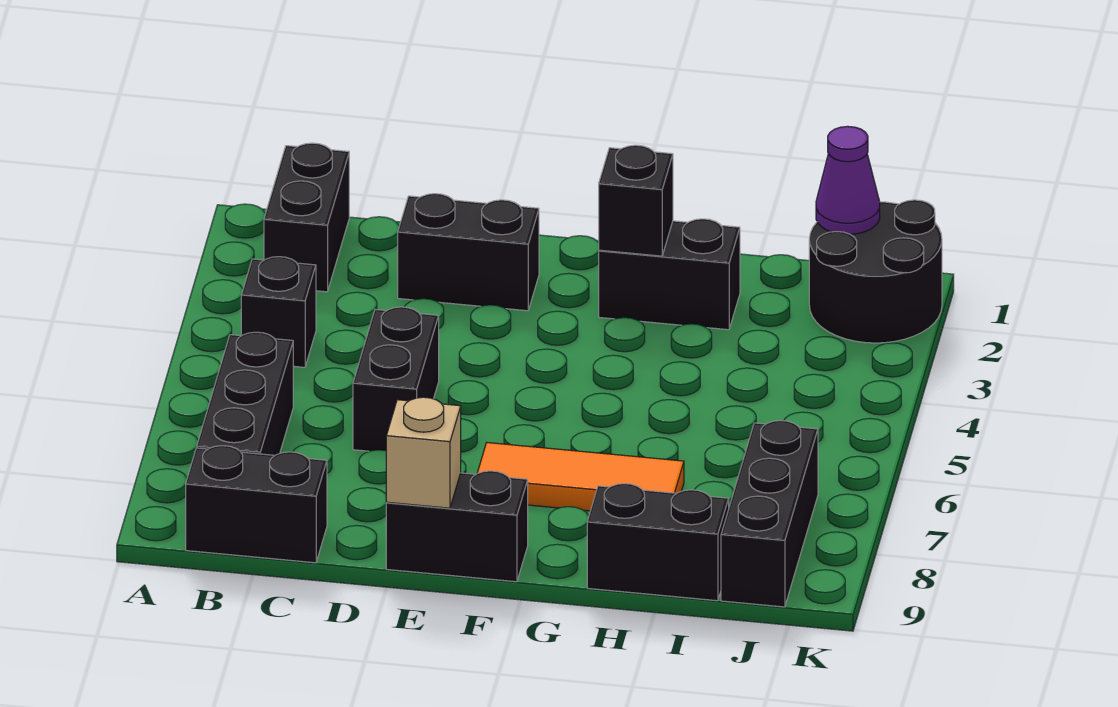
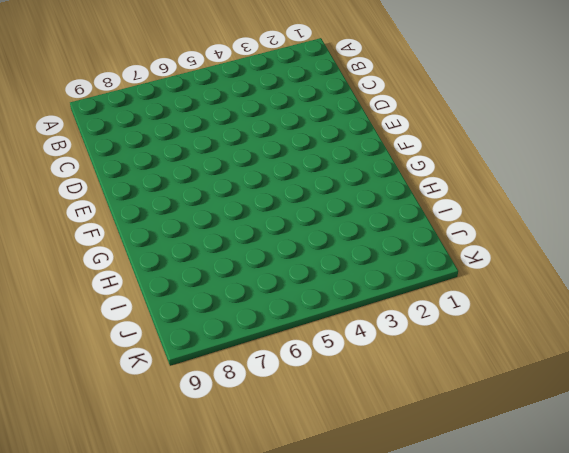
none -> black brick B1:B2 level 1
none -> black brick B4 level 1
none -> black brick B6:B8 level 1

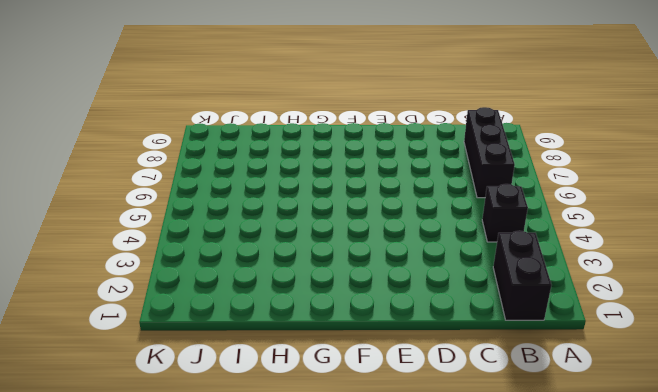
none -> black brick B9:C9 level 1
none -> black brick D2:E2 level 1
none -> black brick D5:D6 level 1

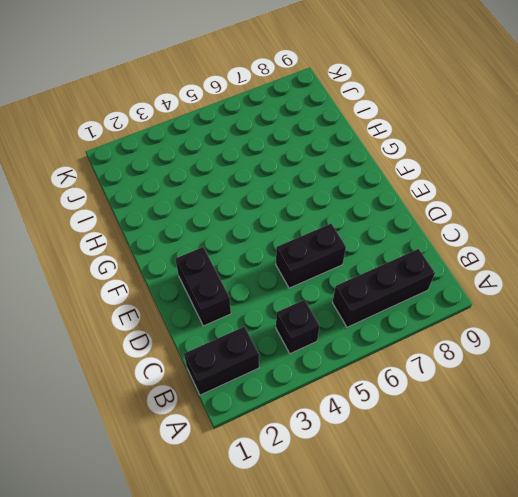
none -> black brick B9:C9 level 1
none -> black brick E9:F9 level 1
none -> orange tile F7:H7 level 1

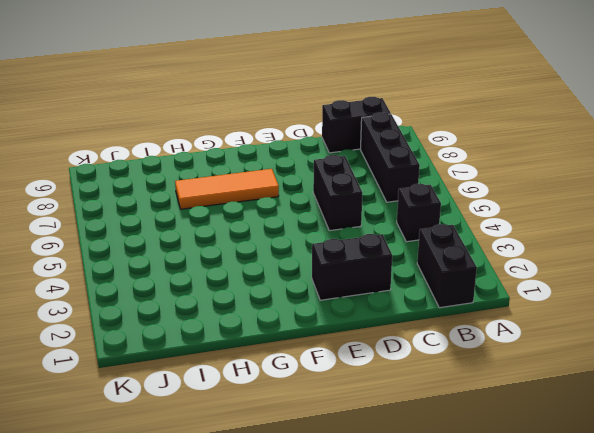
none -> black brick E9:F9 level 1
none -> black brick G2:H2 level 1
none -> black brick H9:I9 level 1

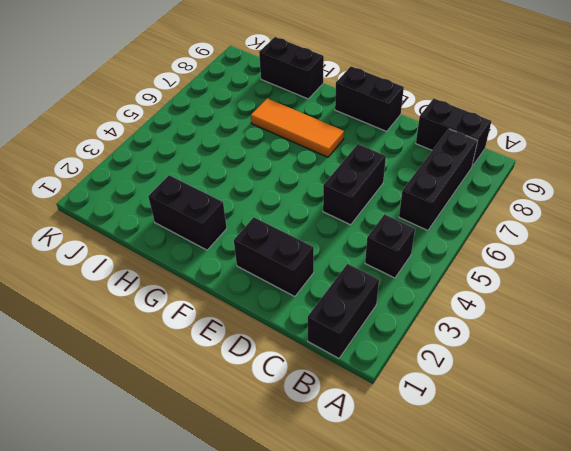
none -> black round brick J1:K2 level 1
none -> black brick J7:J9 level 1
none -> tan brick E9 level 2

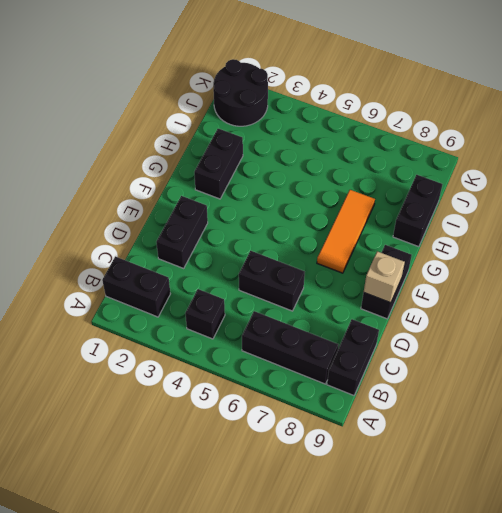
none -> black brick J7:J9 level 1
none -> black brick G2 level 2
none -> purple cone J1 level 2

